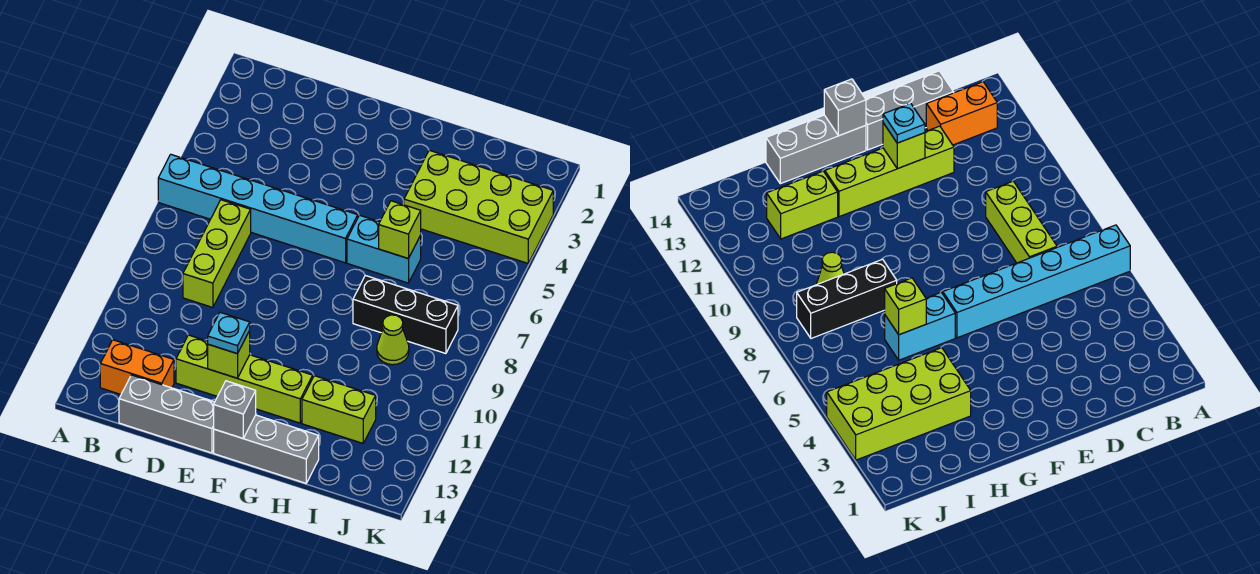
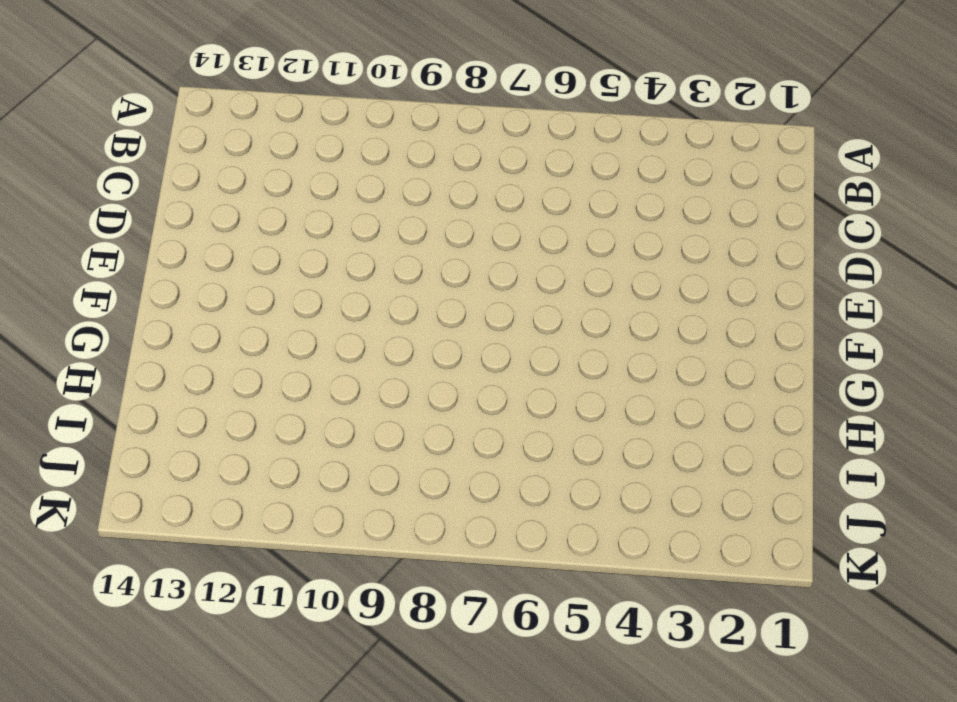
none -> cyan brick A6:F6 level 1
none -> orange brick B13:C13 level 1
none -> lime brick C7:C9 level 1

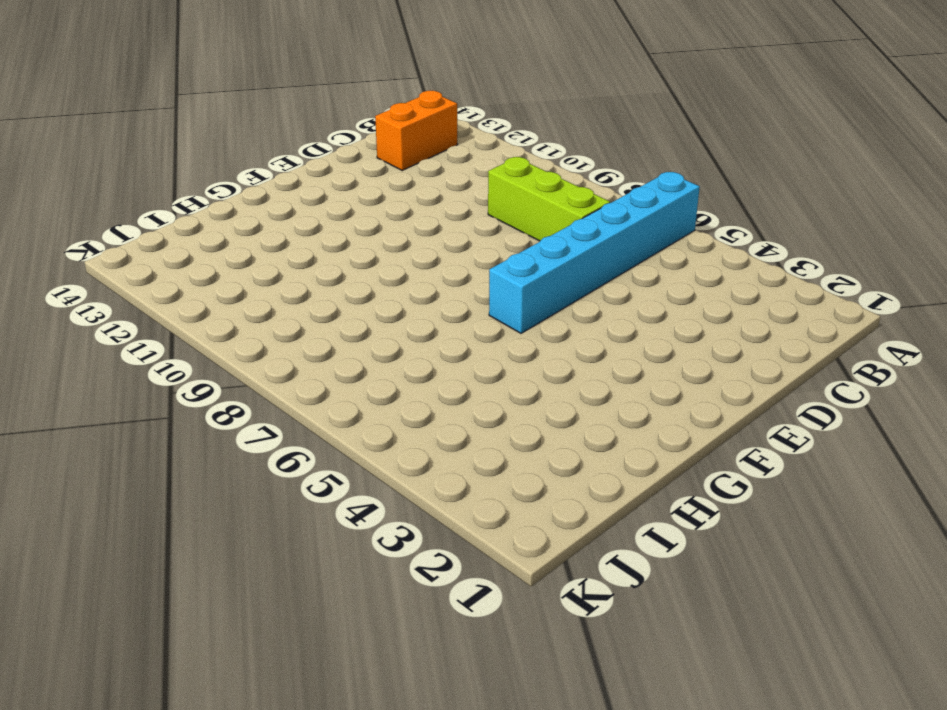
none -> grey brick C14:E14 level 1
none -> lime brick D12:G12 level 1
none -> grey brick F14:H14 level 1

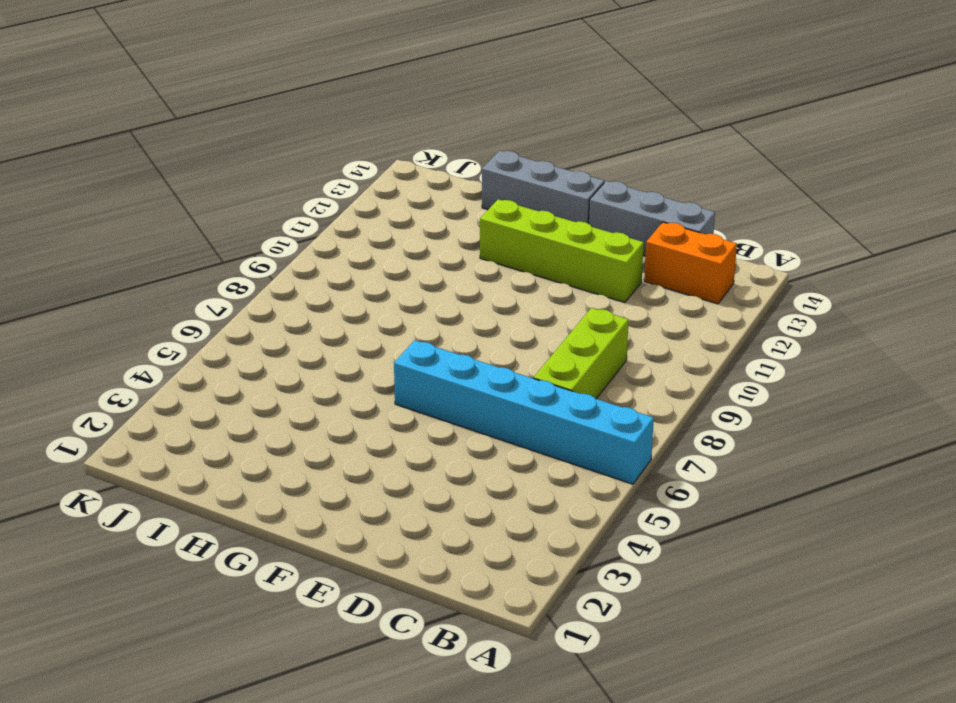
none -> cyan brick G6:H6 level 1
none -> lime brick H3:K4 level 1
none -> black brick H8:J8 level 1

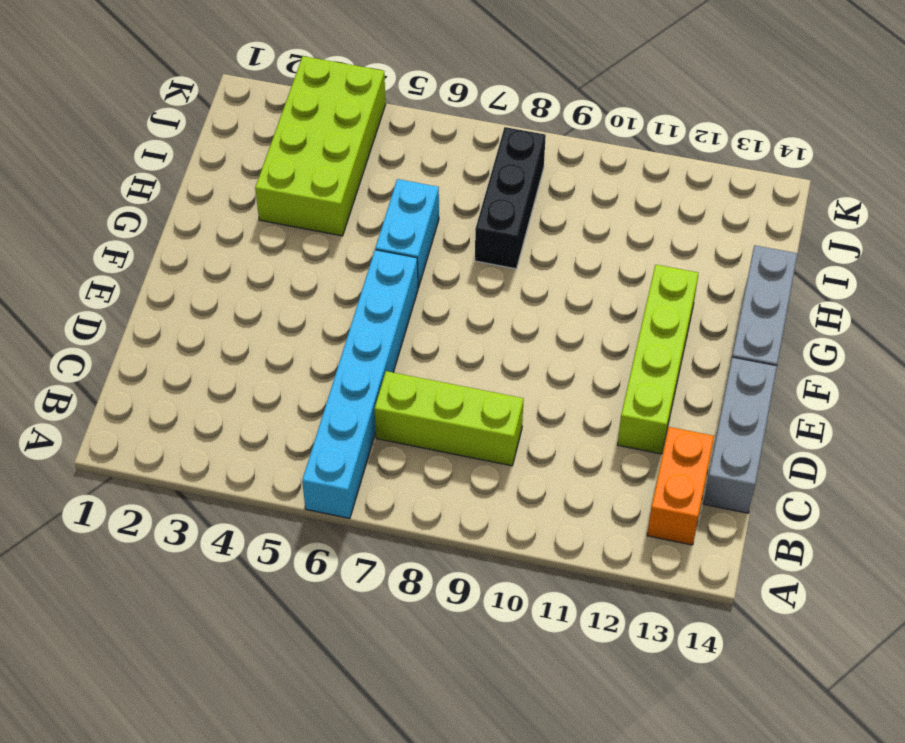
none -> lime brick H12:I12 level 1
none -> lime cone I9 level 1
none -> lime brick E12 level 2

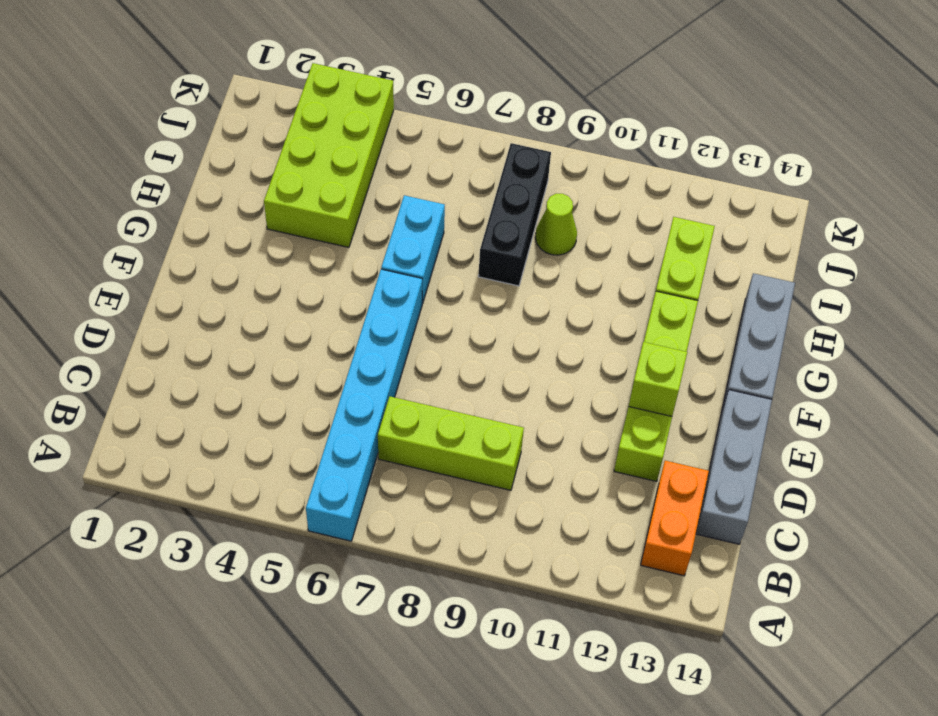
none -> grey brick F14 level 2
none -> lime brick H6 level 2
none -> cyan plate E12 level 3

